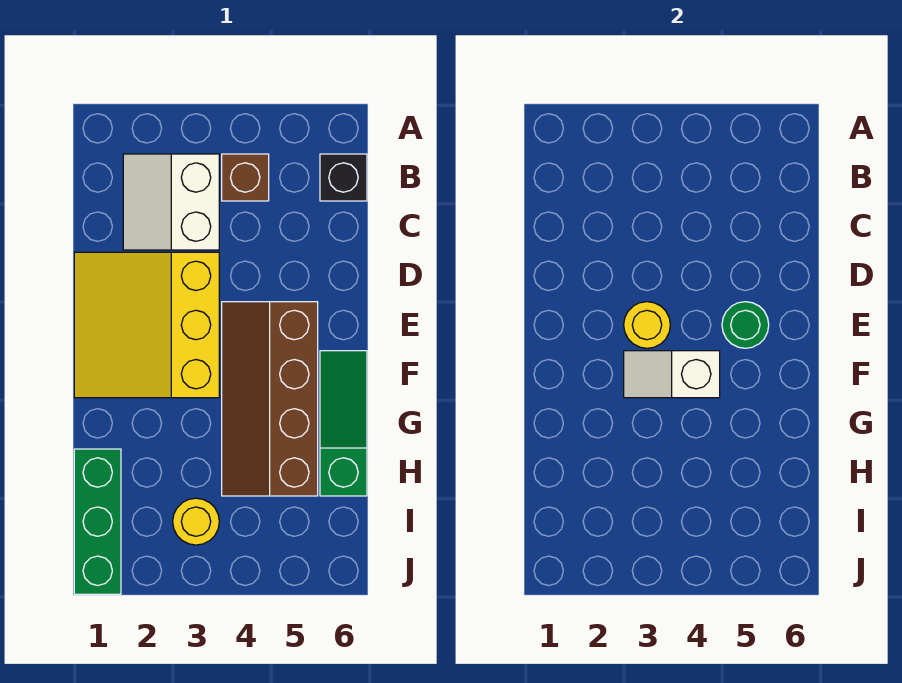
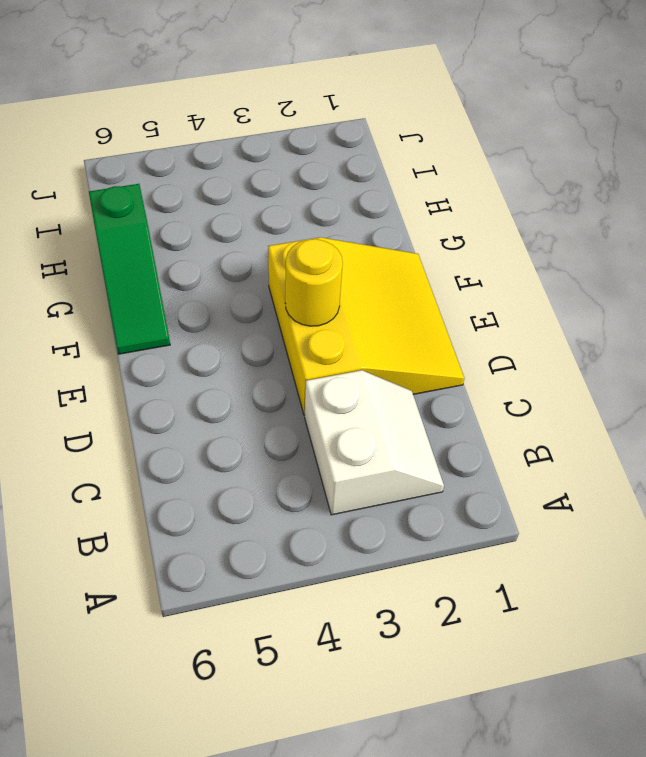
none -> brown brick B4 level 1
none -> black brick B6 level 1

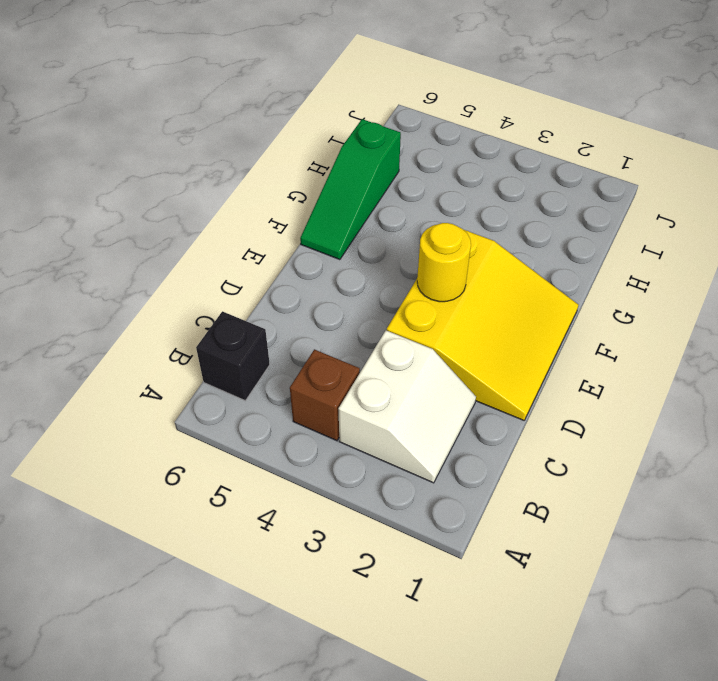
none -> brown slope E4:H5 level 1 top 5
none -> green brick H1:J1 level 1

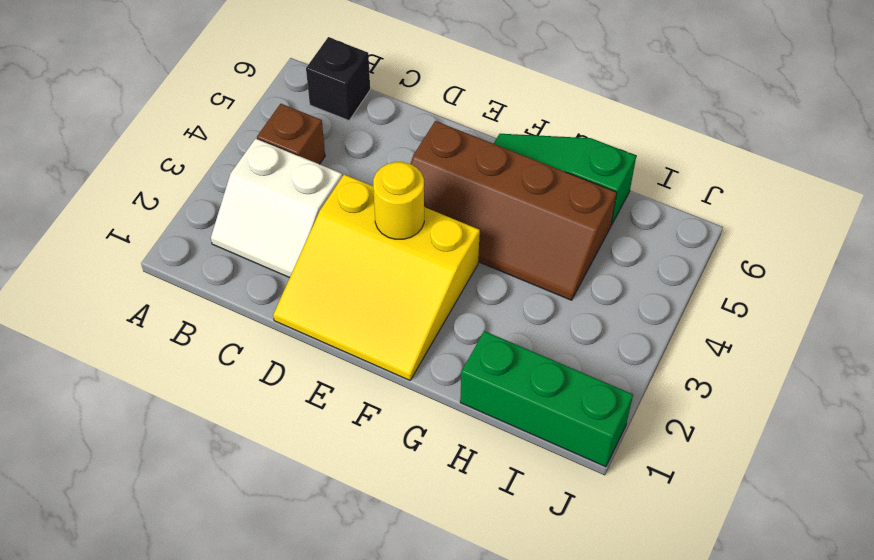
none -> yellow round brick I3 level 1
none -> green round brick E5 level 2

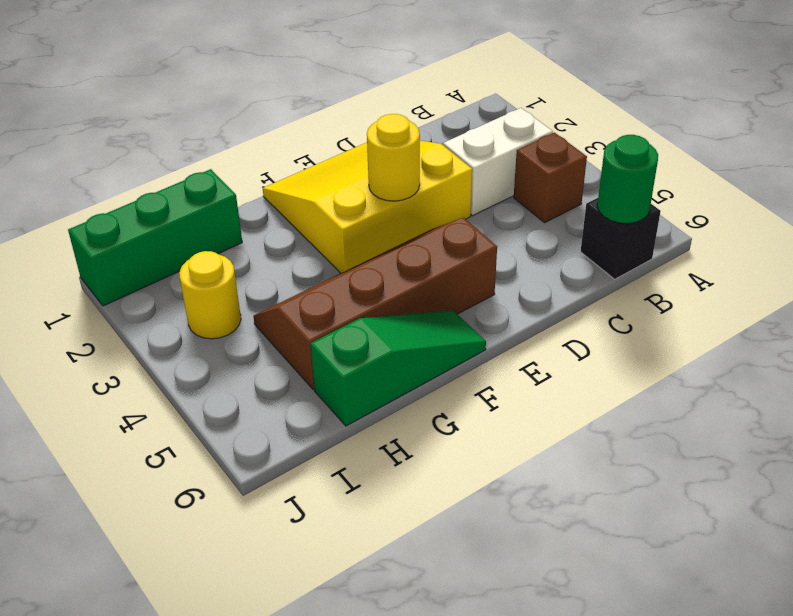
green round brick B6 level 2 -> green round brick E5 level 2
none -> white slope F3:F4 level 2 top 4

